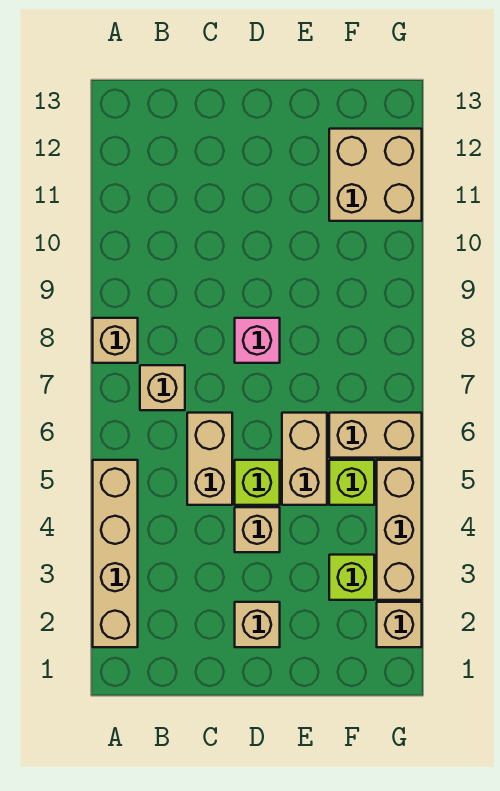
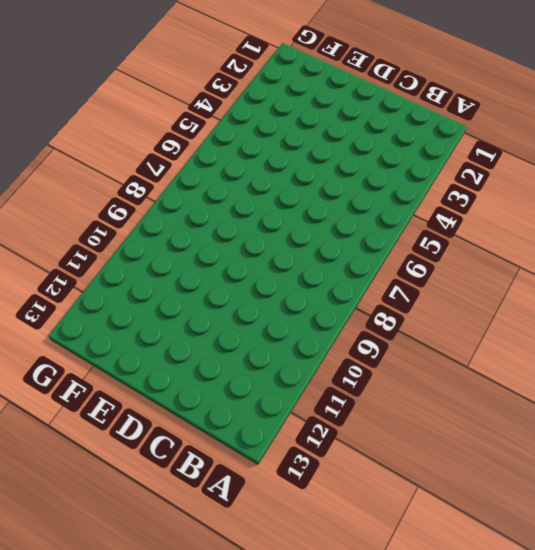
none -> tan brick A2:A5 level 1
none -> tan brick A8 level 1
none -> tan brick B7 level 1

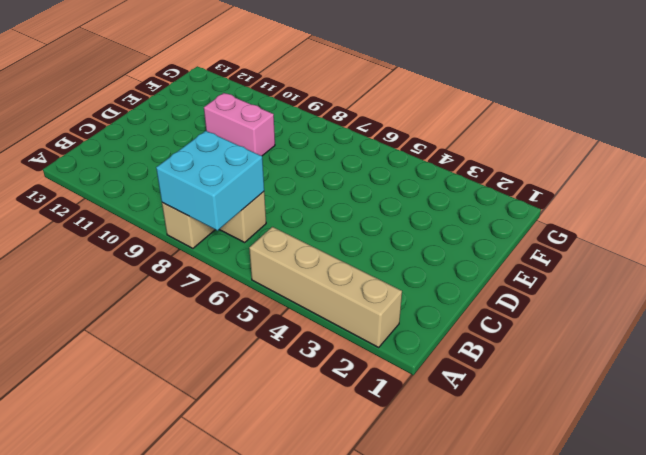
cyan brick A7:B8 level 2 -> none
pink brick E9:E10 level 1 -> none
none -> tan brick C5:C6 level 1
none -> tan brick D2 level 1
none -> tan brick D4 level 1

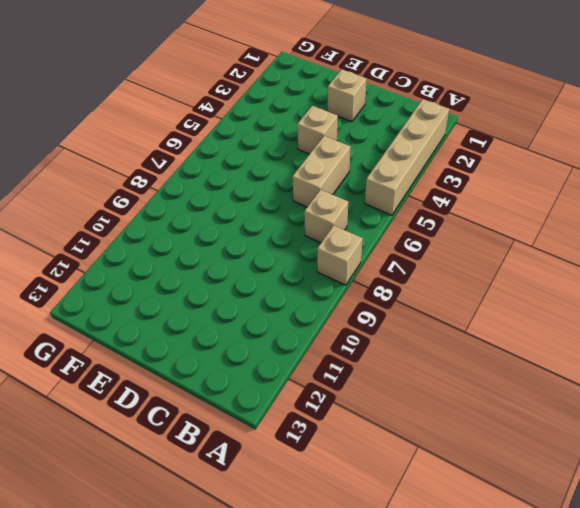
none -> lime brick D5 level 1
none -> pink brick D8 level 1
none -> tan brick E5:E6 level 1

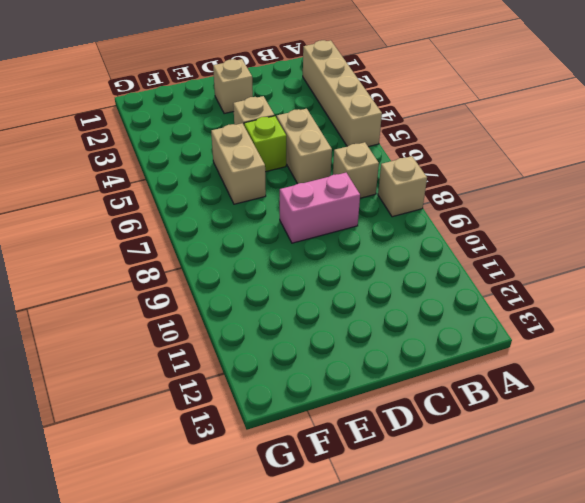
pink brick C8:D8 level 1 -> pink brick D8 level 1
none -> lime brick F3 level 1
none -> lime brick F5 level 1
none -> tan brick F6:G6 level 1

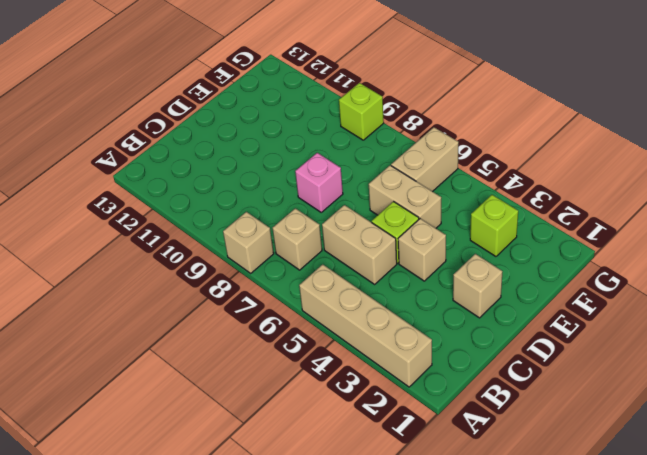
lime brick G9 level 1 -> lime brick F5 level 1
none -> tan brick F11:G12 level 1
none -> tan brick G2 level 1
none -> tan brick G3:G5 level 1

